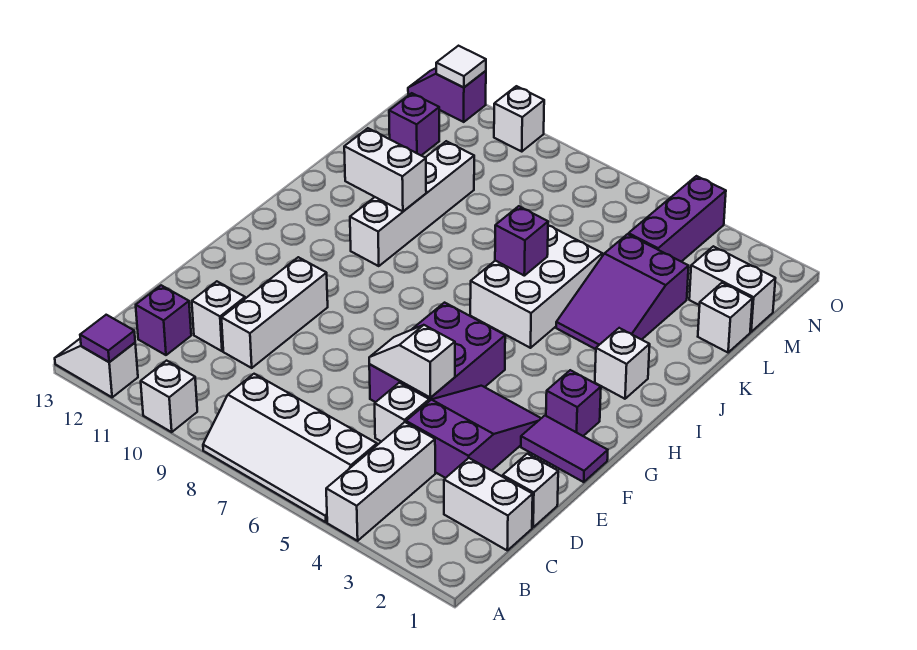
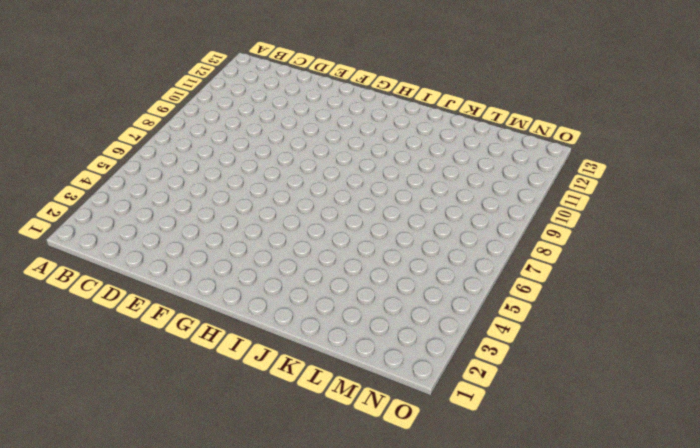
none -> white brick A4:C4 level 1
none -> white slope A5:B8 level 1 top B
none -> white brick A10 level 1

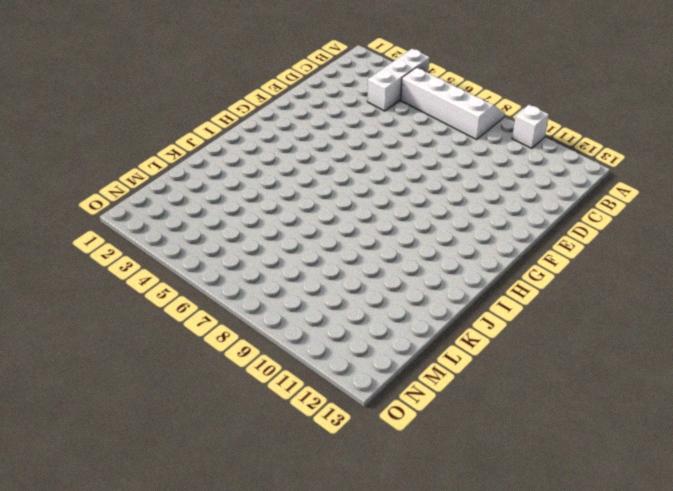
none -> white slope A12:A13 level 1 top 12
none -> white brick C1:C2 level 1
none -> purple brick C12 level 1

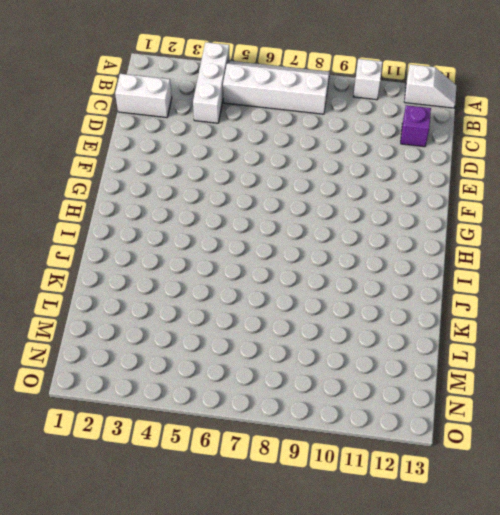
none -> white brick D1 level 1
none -> purple slope D3:F4 level 1 top D
none -> white brick D5 level 1

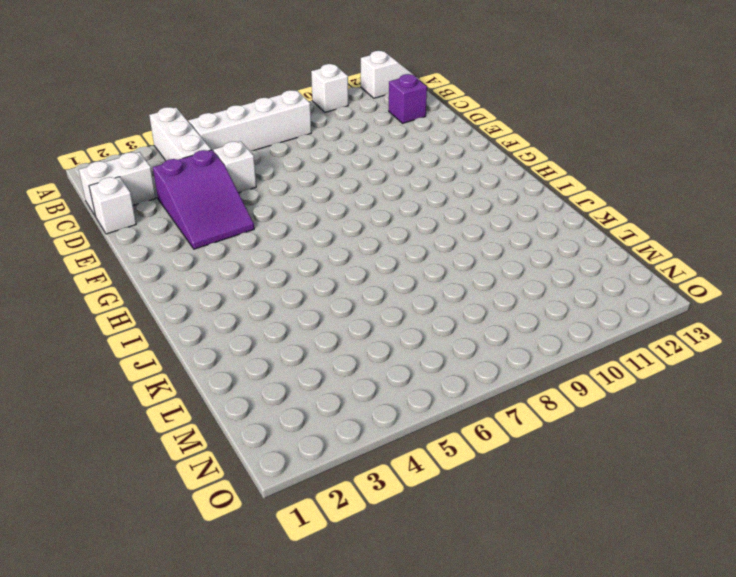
none -> white brick D10:F10 level 1
none -> white brick D11 level 1
none -> purple brick E5:G6 level 1

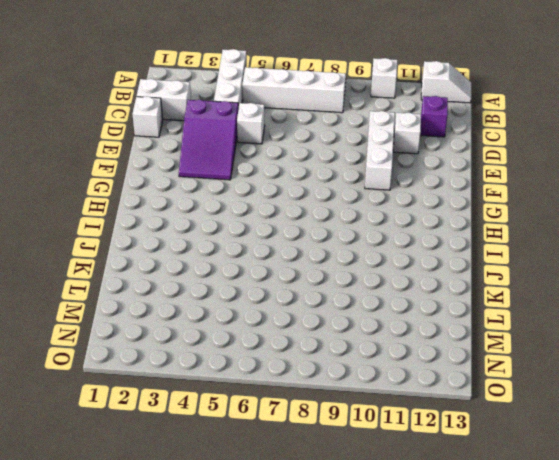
none -> purple brick E5:G6 level 1
none -> purple tile F1:F2 level 1
none -> purple brick G2 level 1

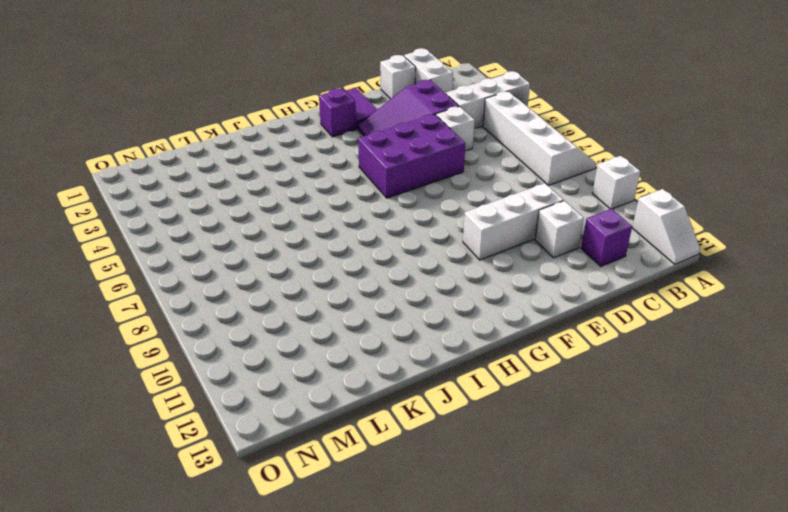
none -> white brick I2 level 1
none -> white brick I5:K6 level 1
none -> white brick I10:L10 level 1

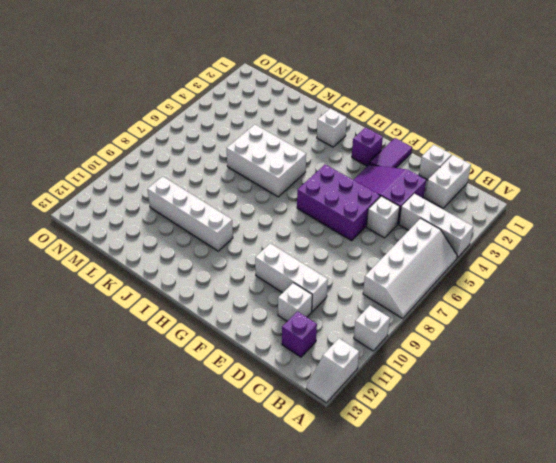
none -> purple slope J3:L4 level 1 top L
none -> white brick L1 level 1
none -> white brick M1:M2 level 1

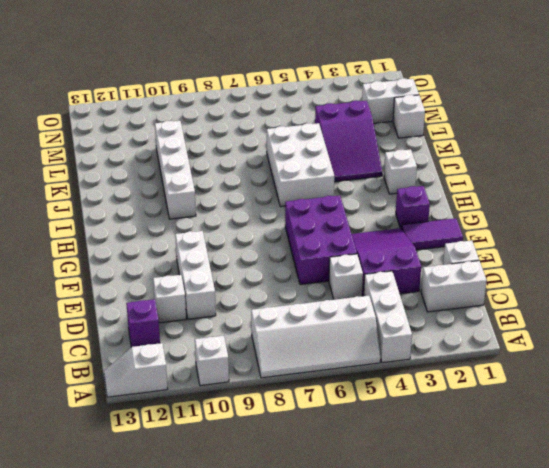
none -> purple brick M4:O4 level 1
none -> purple brick M12 level 1
none -> white brick O10 level 1

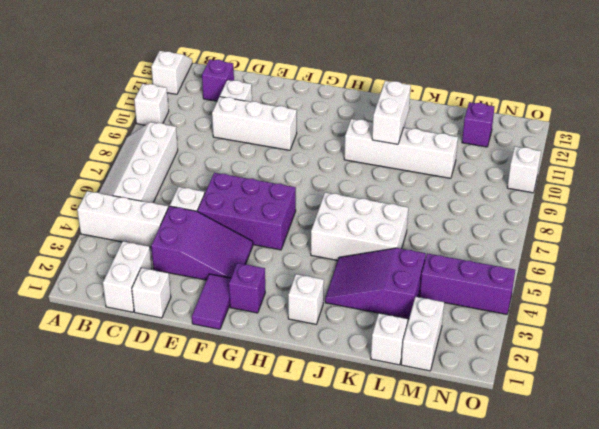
none -> purple slope O12:O13 level 1 top 12
none -> purple tile A12 level 2
none -> white slope E5:E6 level 2 top 5

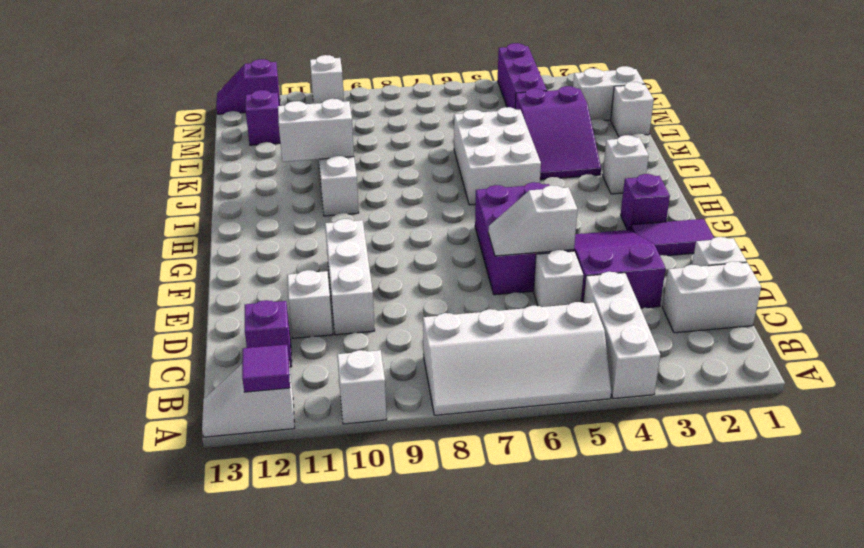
none -> purple brick J6 level 2
none -> white tile O12 level 2

